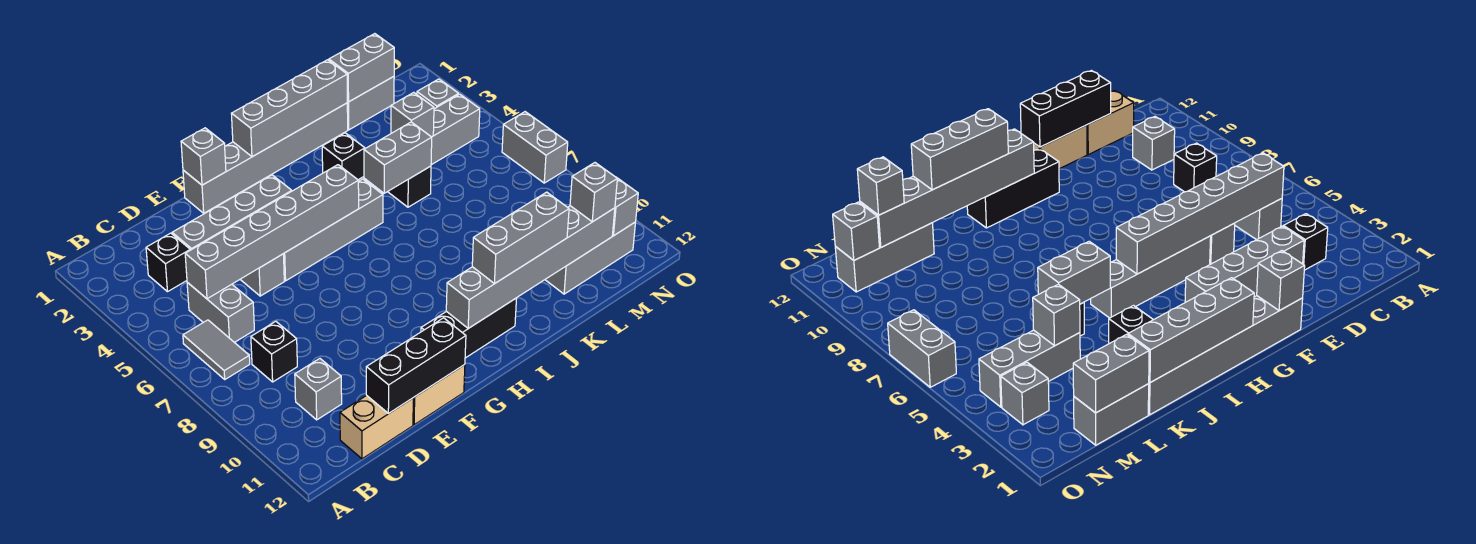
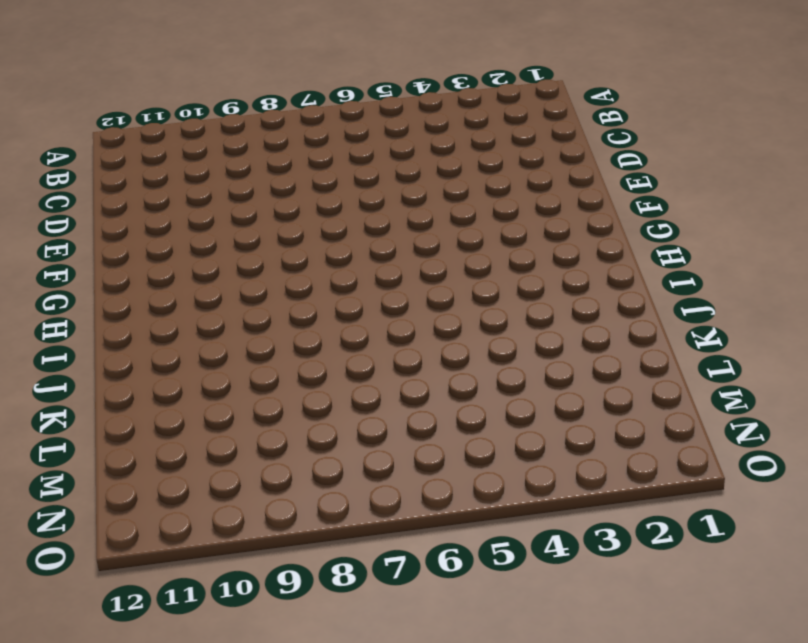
none -> grey tile B6:B7 level 1
none -> black brick C3 level 1
none -> grey brick C5:C6 level 1
none -> black brick C8 level 1

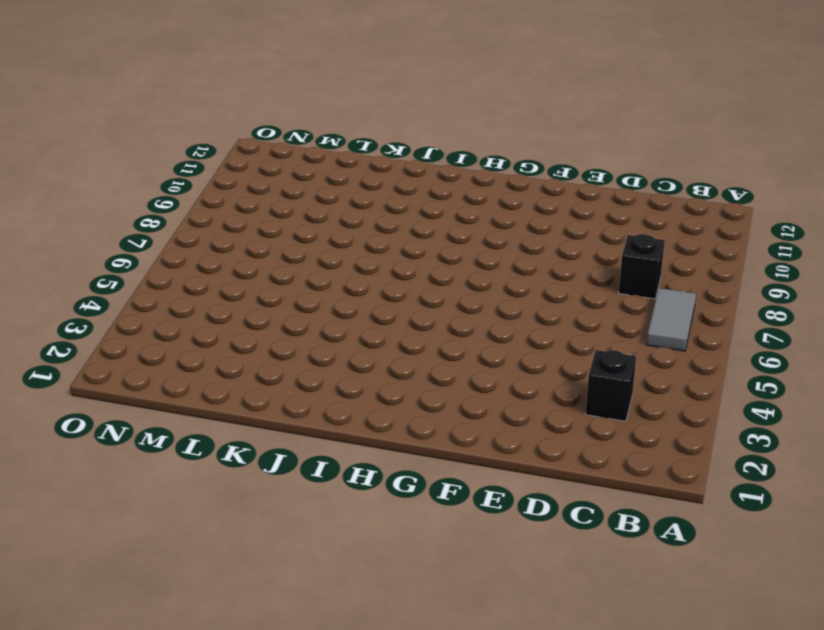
none -> grey brick C5:C6 level 1
none -> grey brick C10 level 1
none -> tan brick C12:D12 level 1
none -> grey brick D3:G3 level 1

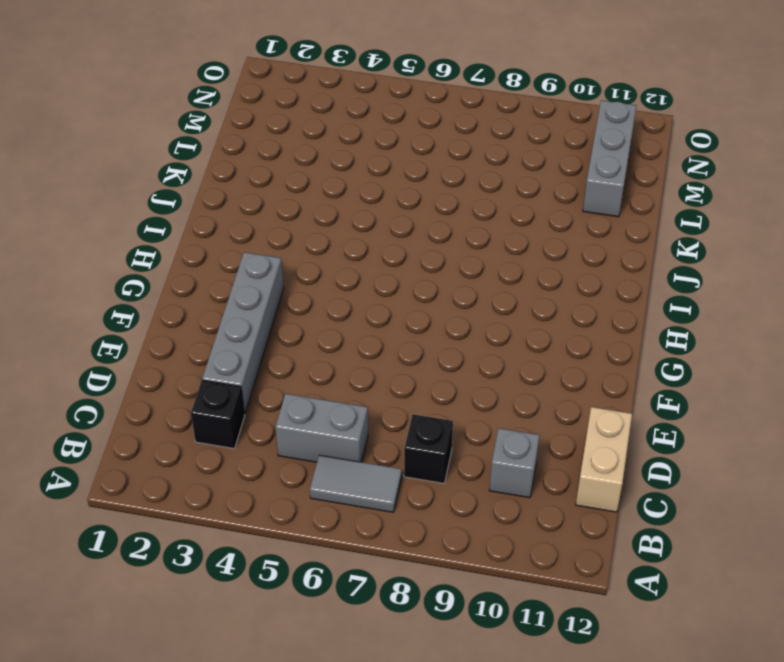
none -> grey brick E5 level 1
none -> tan brick E12:F12 level 1
none -> grey brick F1:K1 level 1
none -> grey brick F5:I5 level 1

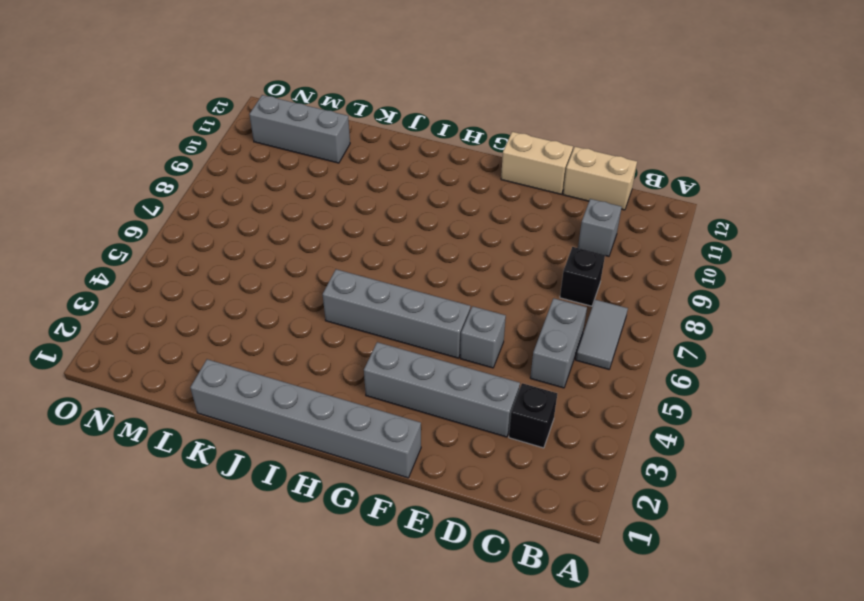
none -> black brick G11:I11 level 1
none -> black brick J3 level 1
none -> black brick K5 level 1
none -> grey brick L1:M1 level 1

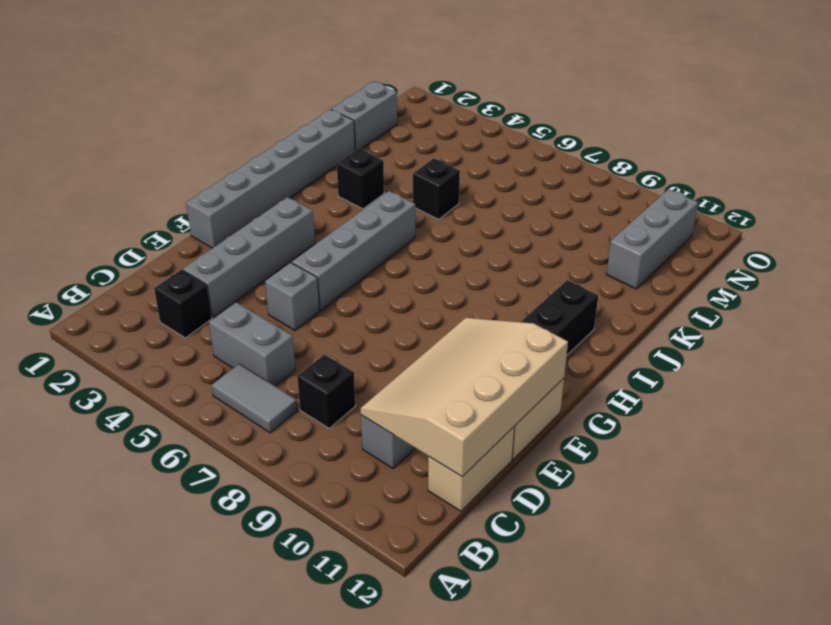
tan slope C10:F12 level 2 top 12 -> black brick D12:F12 level 2
none -> grey brick L4:N4 level 1
none -> grey brick N3 level 1
none -> grey brick O6:O7 level 1
none -> grey brick C5:H5 level 2

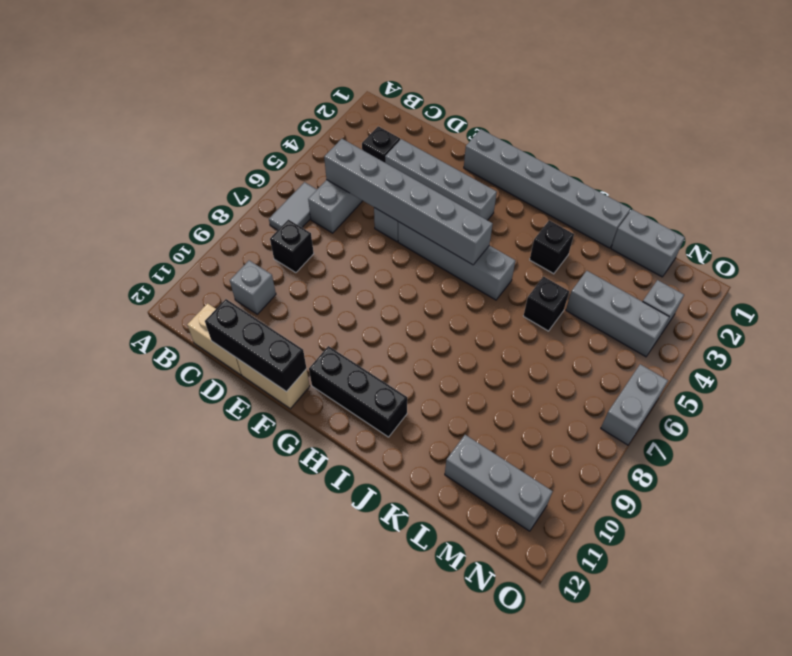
none -> grey brick F1 level 2
none -> grey brick H1:K1 level 2
none -> grey brick H11:M11 level 2
none -> grey brick J5:K5 level 2

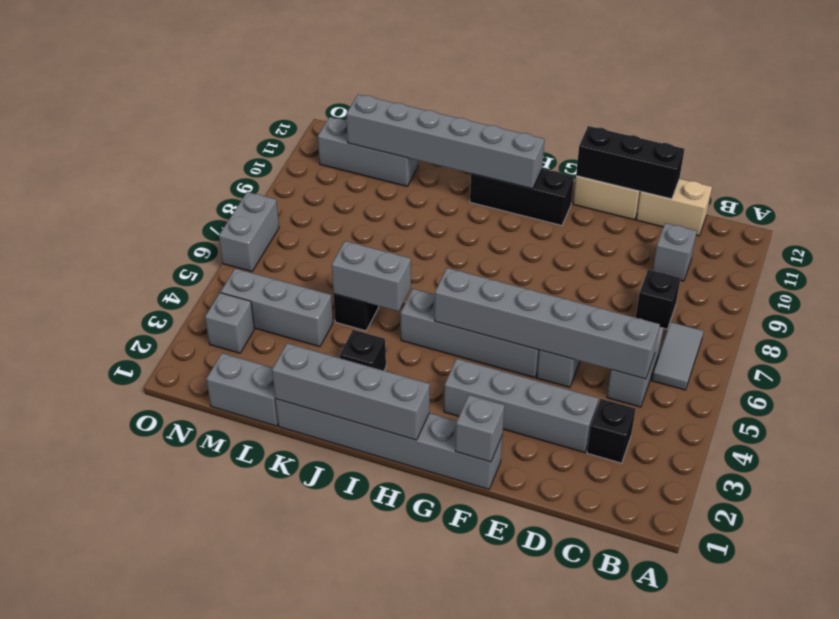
none -> grey brick L1:M1 level 2
none -> grey brick L4 level 2
none -> grey brick N11 level 2
none -> grey brick I11:K11 level 3

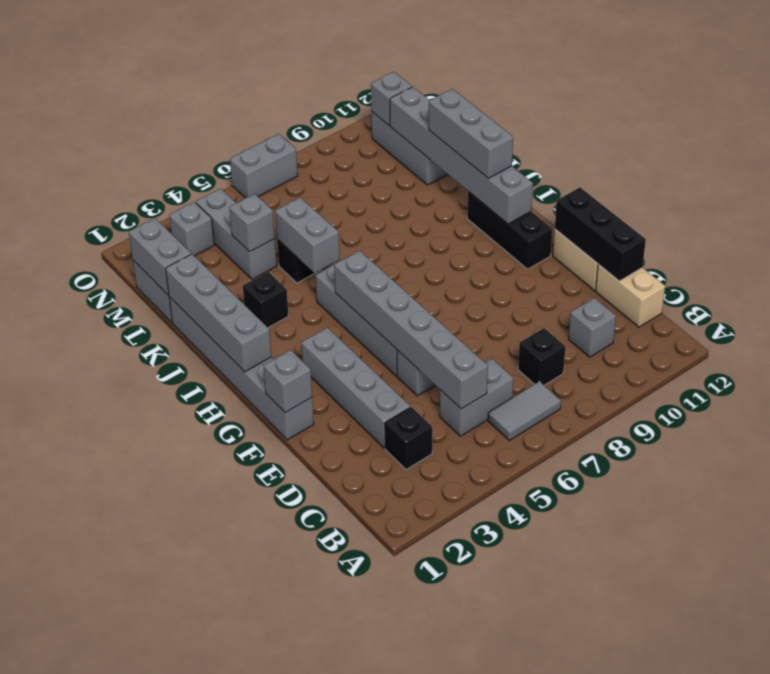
none -> grey brick M11 level 3

